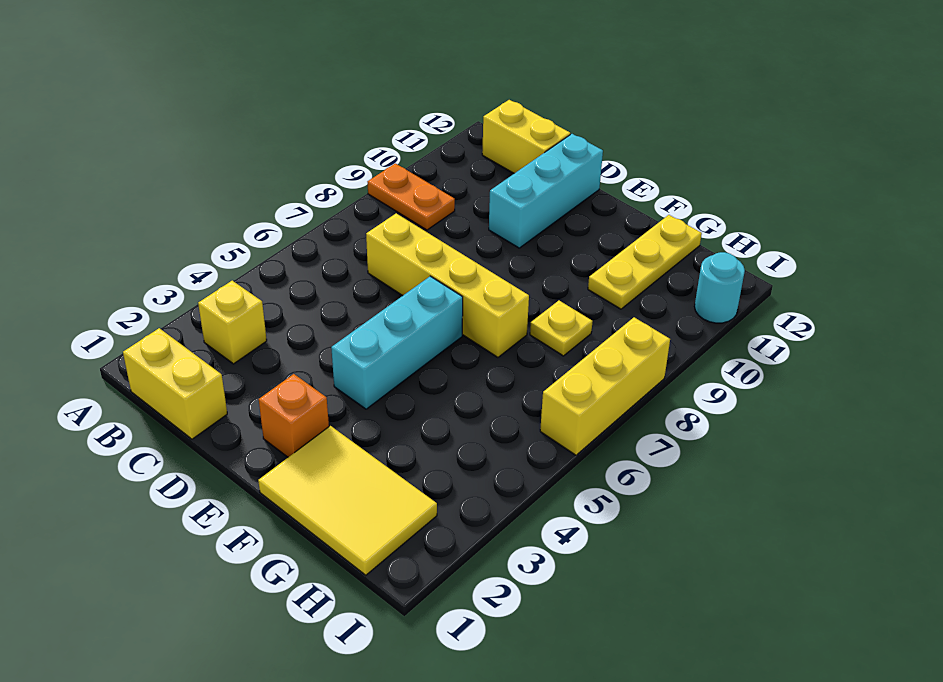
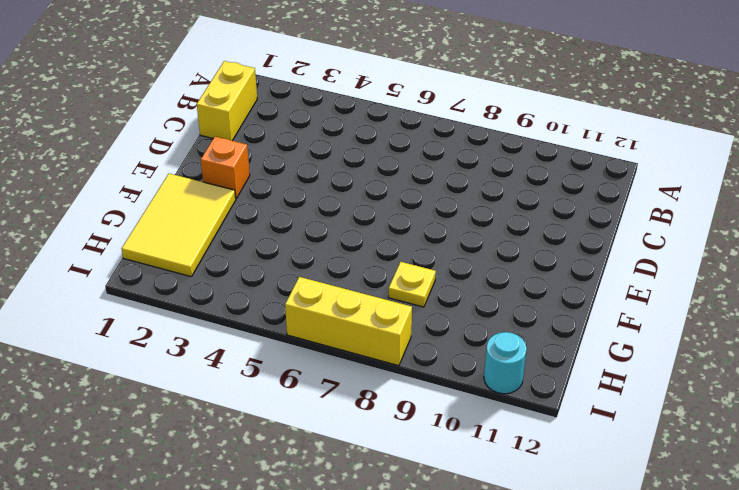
none -> orange plate A9:B9 level 1
none -> yellow brick B3 level 1
none -> yellow brick B12:C12 level 1

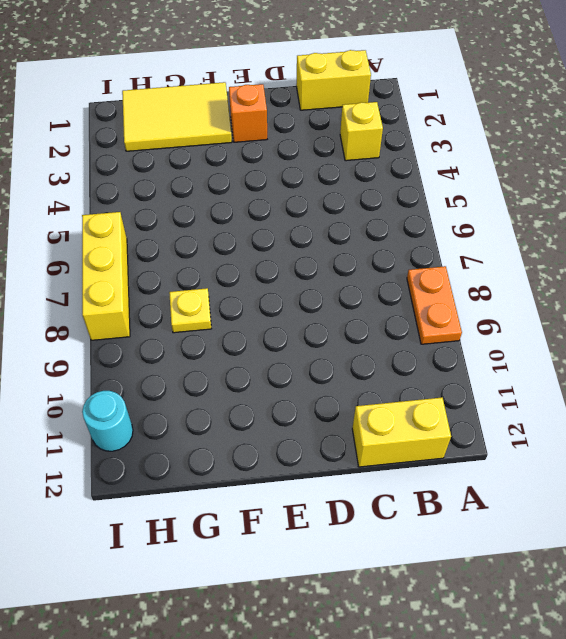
orange plate A8:A9 level 1 -> orange plate A9:B9 level 1
none -> yellow brick C7:F7 level 1
none -> cyan brick D10:D12 level 1
none -> cyan brick E4:E6 level 1

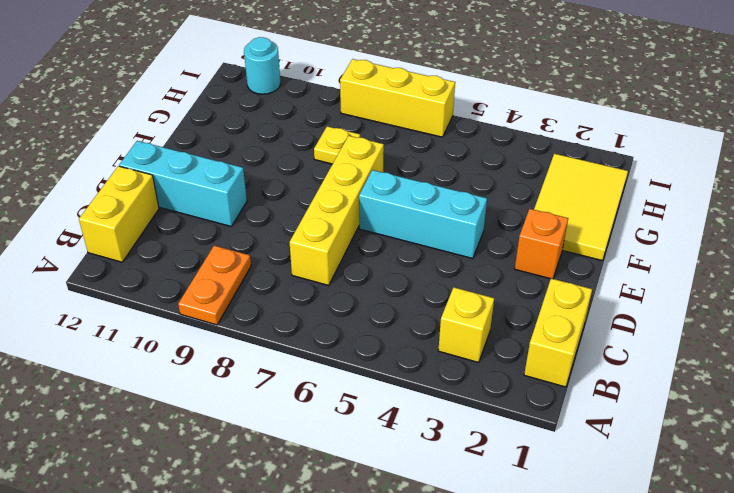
none -> yellow plate G10:G12 level 1

